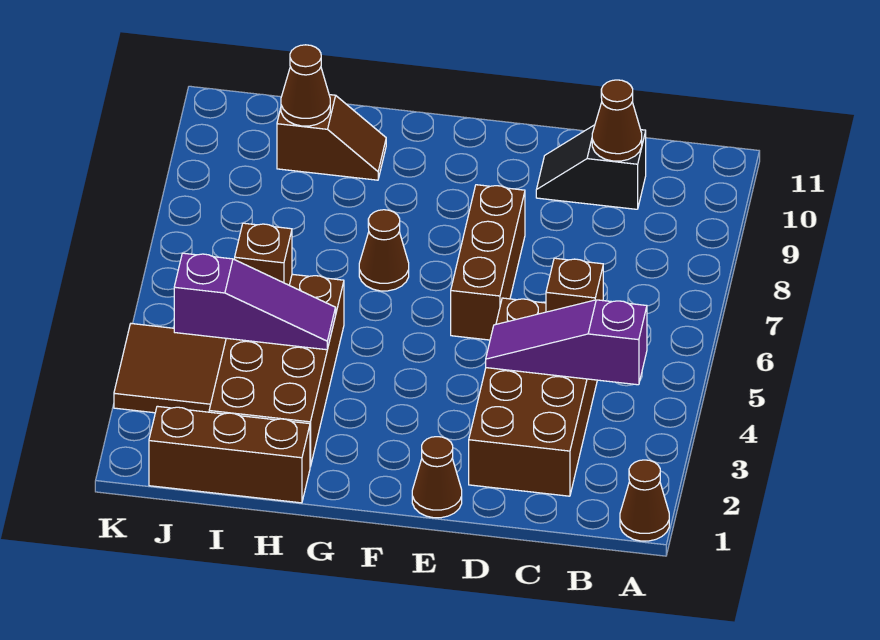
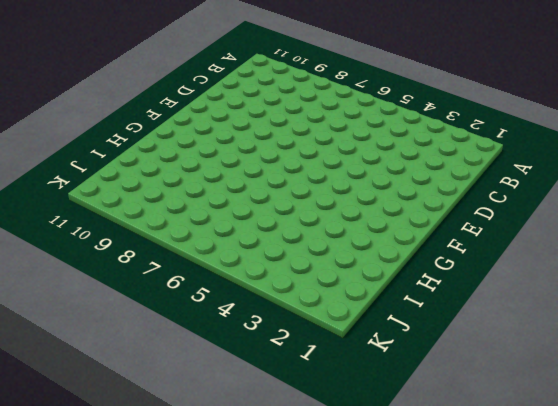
none -> brown cone A1 level 1
none -> brown brick C2:D5 level 1
none -> black slope C10:D10 level 1 top C

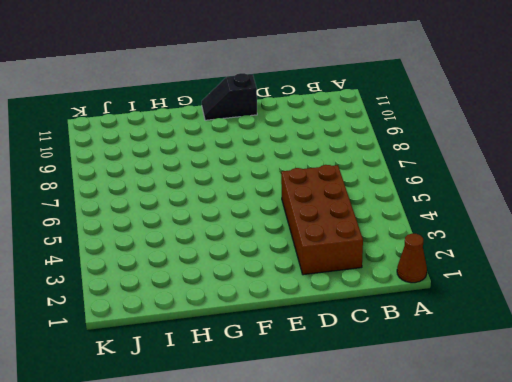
black slope E11:F11 level 1 top E -> black slope C10:D10 level 1 top C
none -> brown cone E1 level 1
none -> brown brick E6:E8 level 1
none -> brown cone G7 level 1

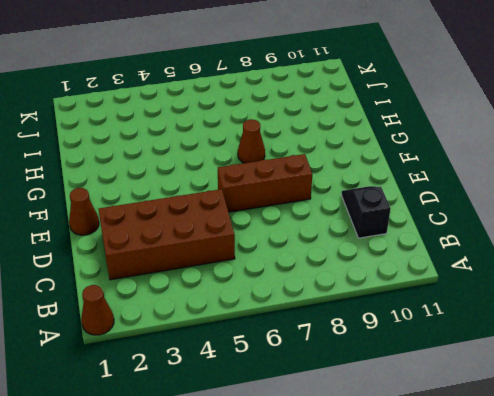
none -> brown brick H1:J1 level 1
none -> brown brick H2:I5 level 1
none -> brown slope H10:I10 level 1 top I

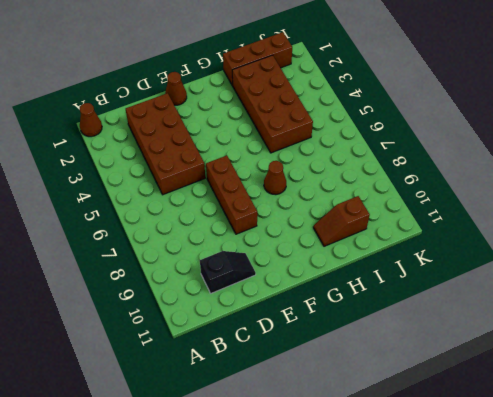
none -> brown tile J3:K4 level 1
none -> purple slope B4:D4 level 2 top B
none -> brown brick C5 level 2

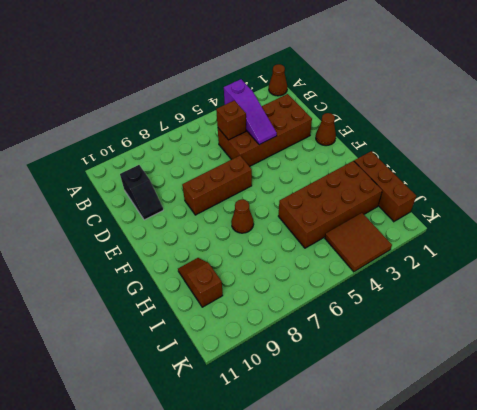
none -> brown cone C10 level 2
none -> purple slope H4:J4 level 2 top J
none -> brown brick I5 level 2

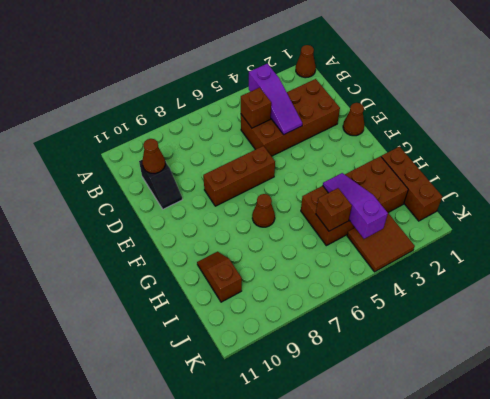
none -> brown cone I10 level 2

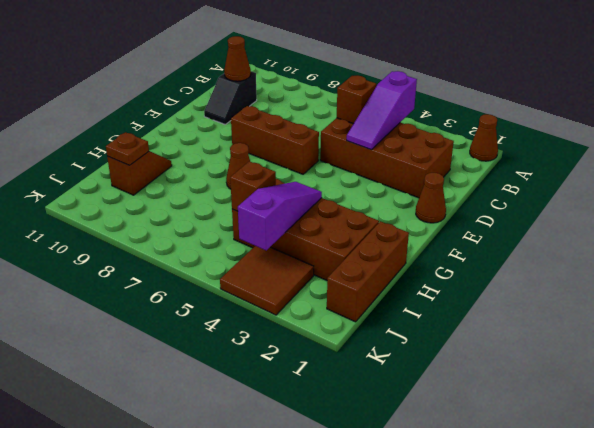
brown plate I10 level 2 -> brown cone I10 level 2

